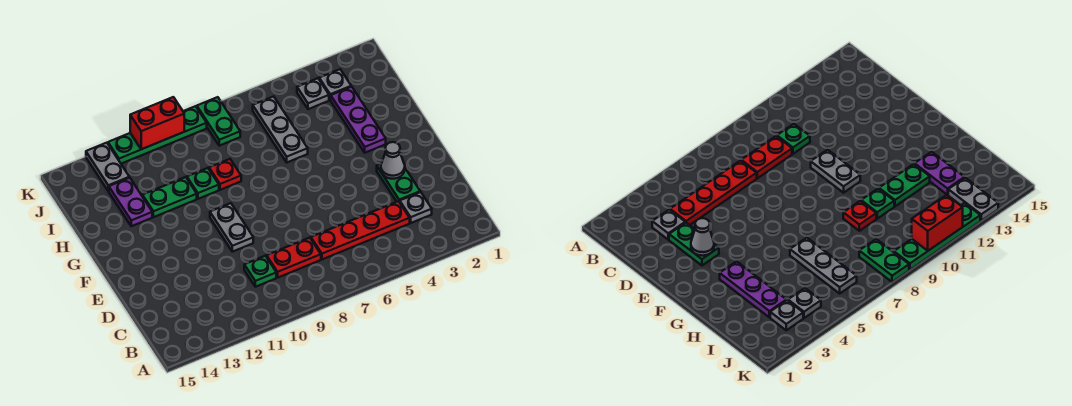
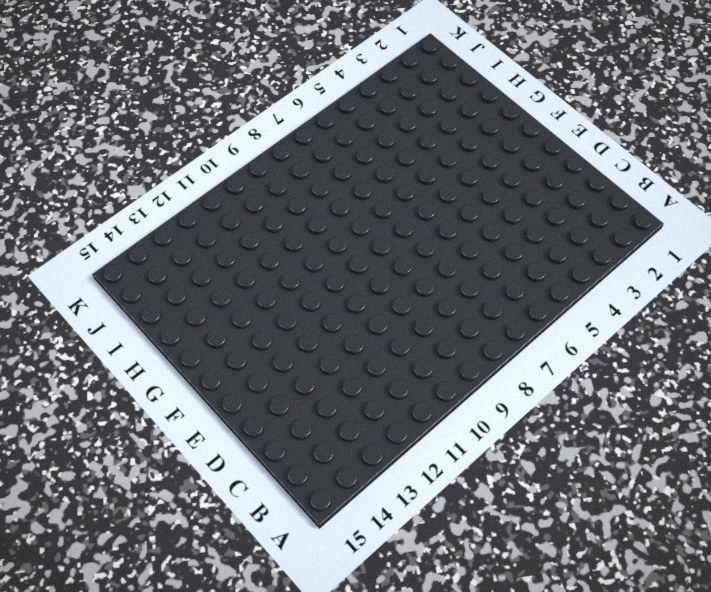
none -> grey plate C3 level 1
none -> red plate C4:C7 level 1
none -> red plate C8:C9 level 1

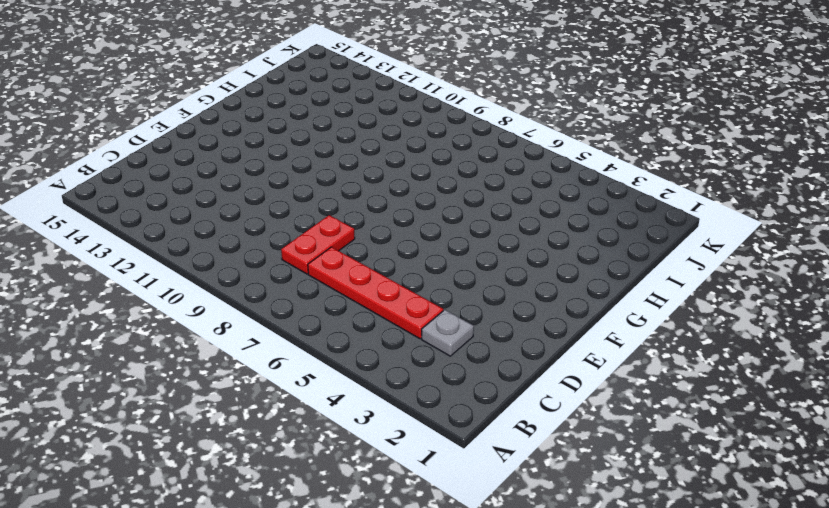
red plate C8:D8 level 1 -> red plate C8:C9 level 1
none -> green plate C10 level 1
none -> green plate D3:E3 level 1
none -> grey plate E10:F10 level 1

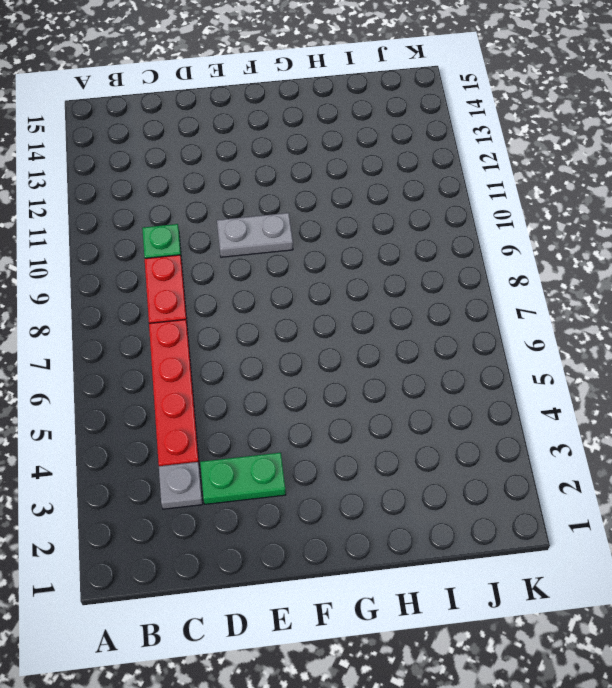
none -> purple plate G3:I3 level 1
none -> grey plate H6:J6 level 1
none -> red plate H9 level 1

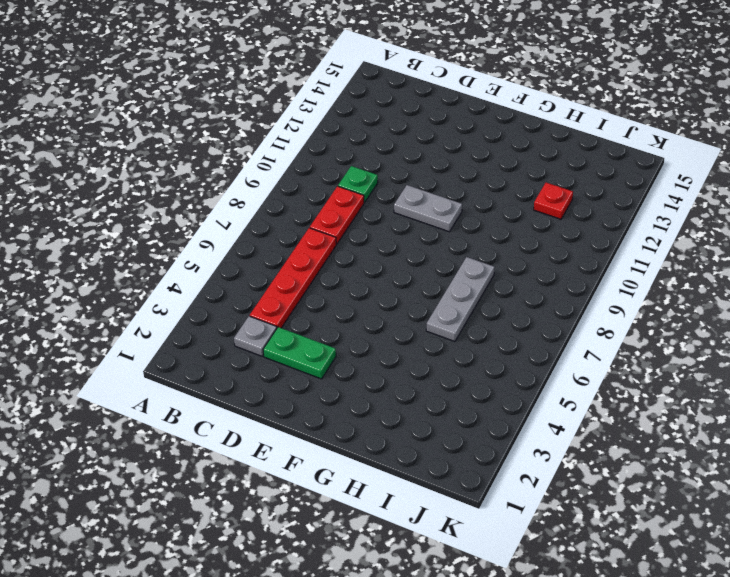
grey plate H6:H8 level 1 -> grey plate H6:J6 level 1
red plate I12 level 1 -> red plate H9 level 1
none -> purple plate G3:I3 level 1
none -> green plate H10 level 1
none -> green plate H11:H12 level 1

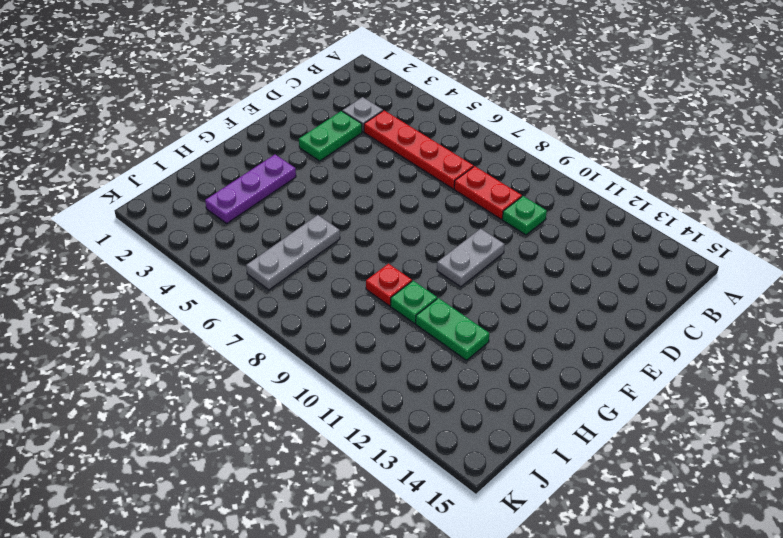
none -> purple plate H13:I13 level 1
none -> grey plate J3 level 1
none -> grey plate J4 level 1

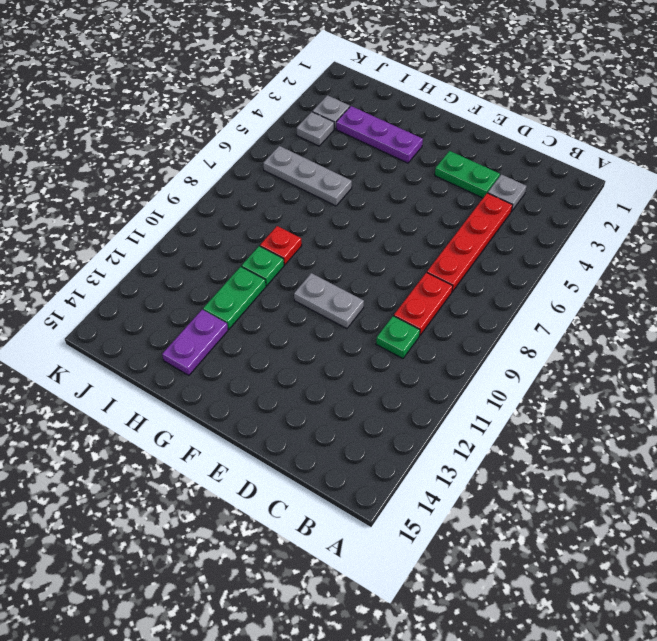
purple plate H13:H14 level 1 -> purple plate H13:I13 level 1
none -> green plate J8:K8 level 1
none -> grey plate J13:K13 level 1
none -> green plate K9:K12 level 1

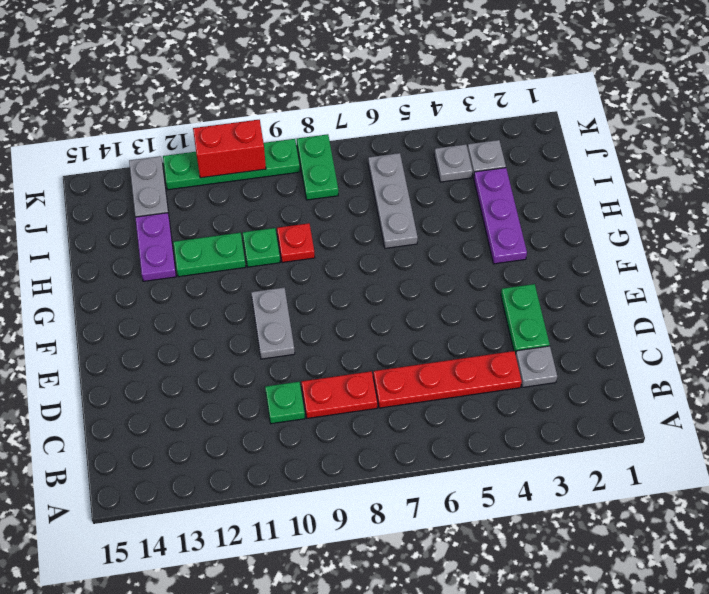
none -> grey cone E3 level 2

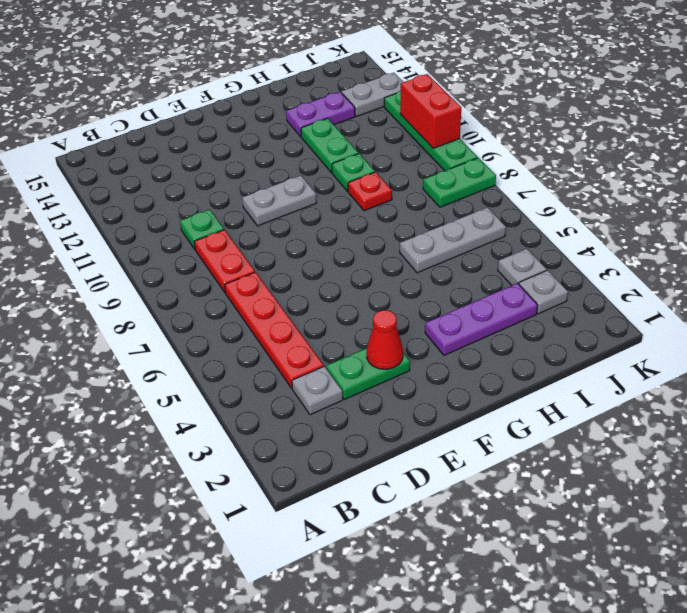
red cone E3 level 2 -> grey cone E3 level 2

